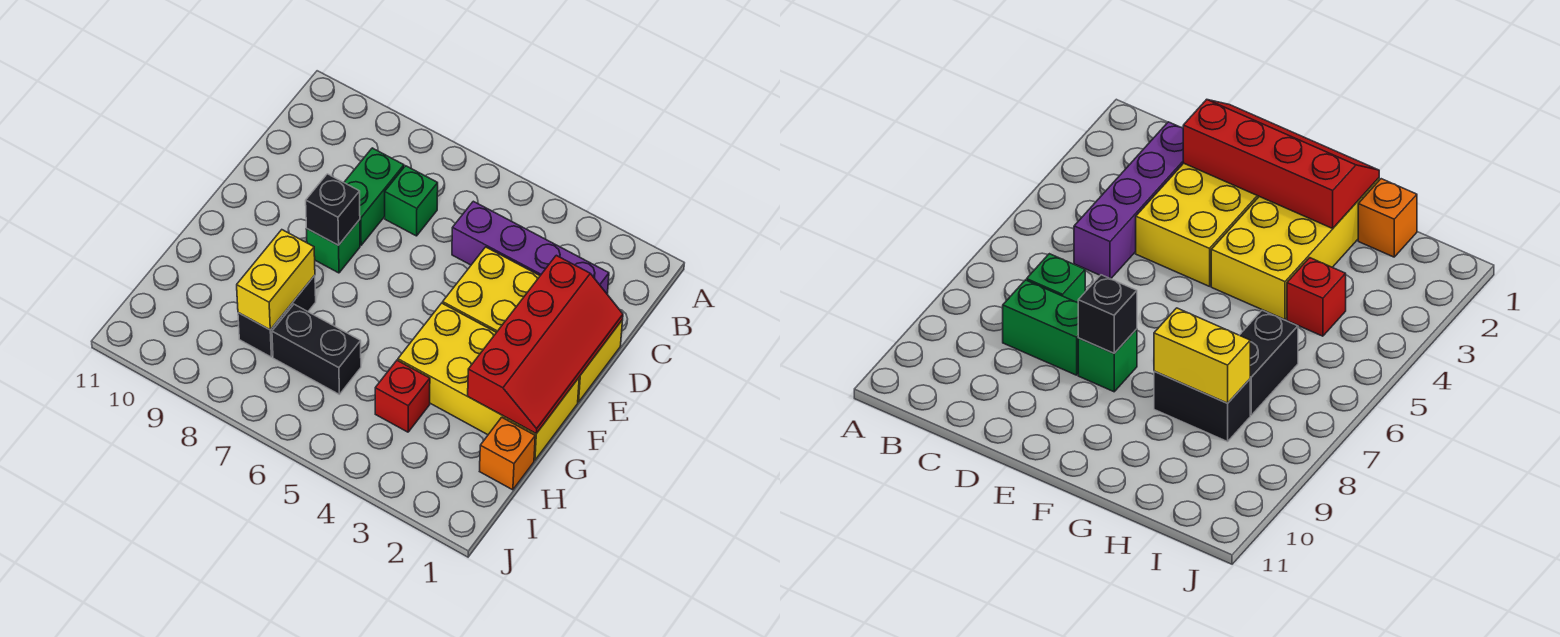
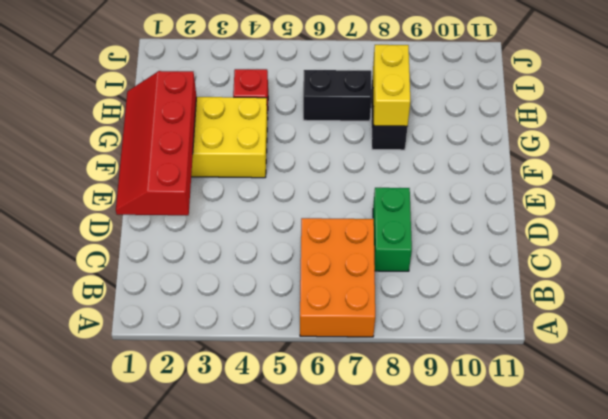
orange brick A6:C7 level 1 -> green brick C7 level 1
none -> purple brick C2:C5 level 1
none -> yellow brick D1:E4 level 1
none -> green brick E8 level 1

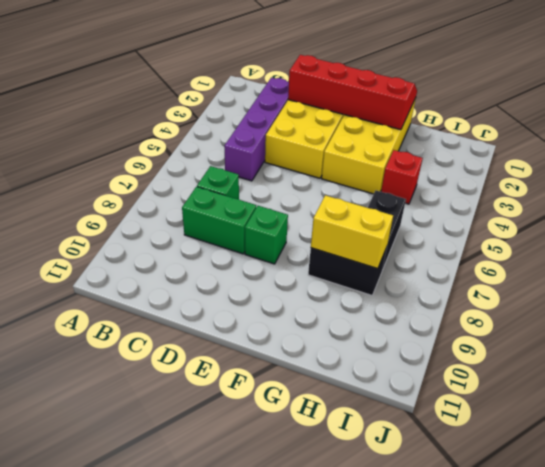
none -> orange brick H1 level 1
none -> black brick E8 level 2

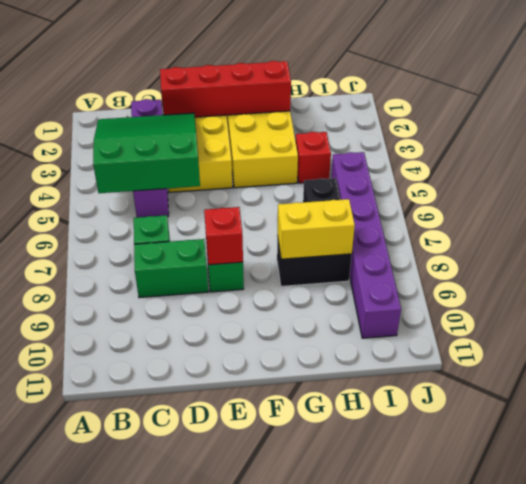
green slope B3:D5 level 2 top 5 -> none
red brick E8 level 2 -> black brick E8 level 2
purple brick I5:I10 level 1 -> none
none -> orange brick H1 level 1

